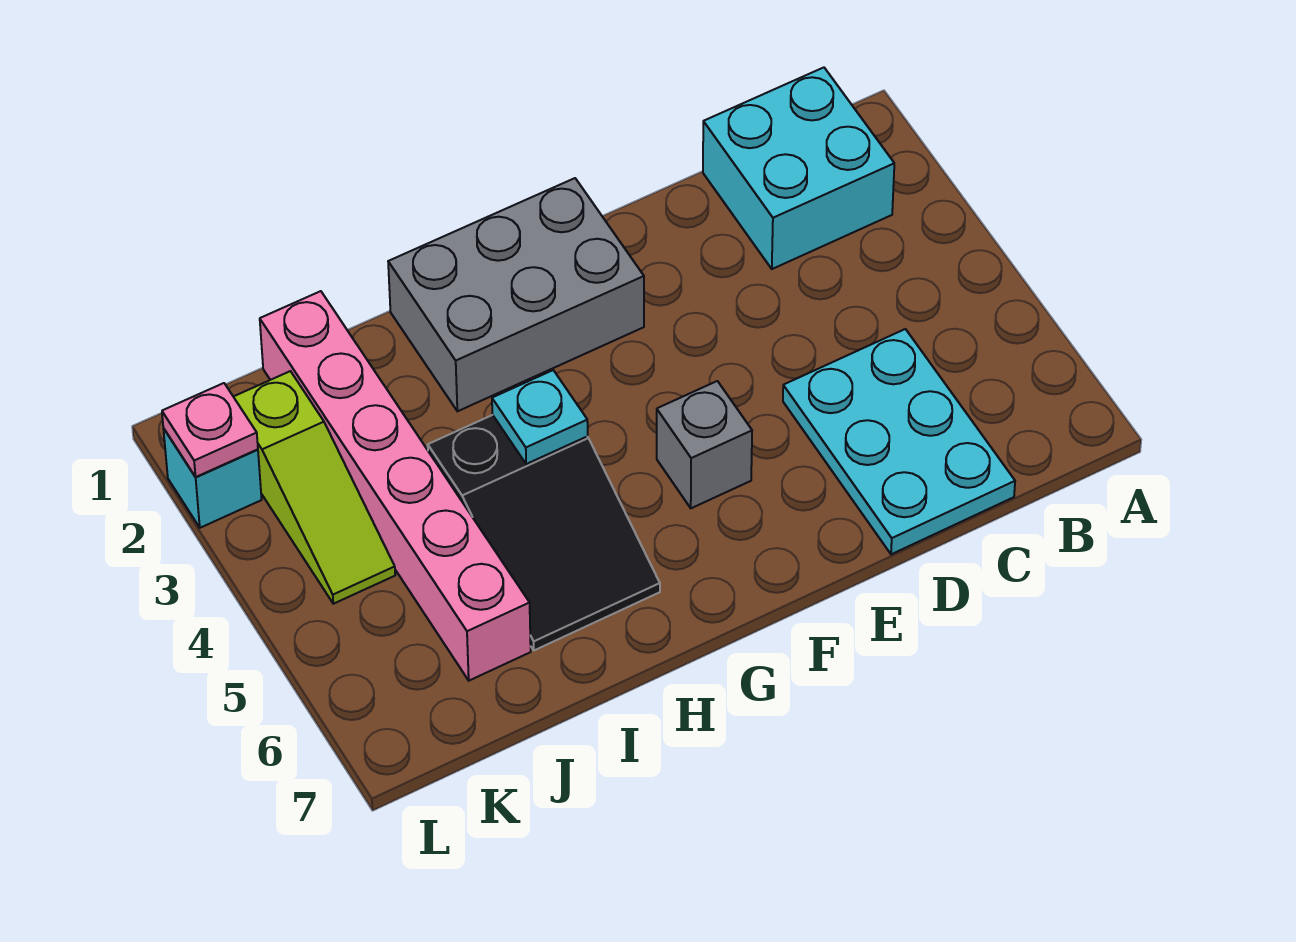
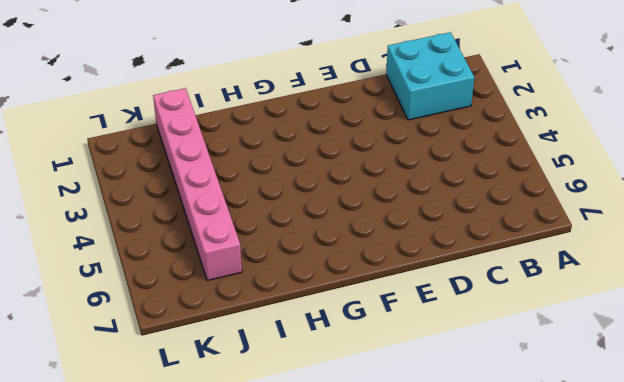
none -> cyan plate C5:D7 level 1
none -> grey brick F1:H2 level 1

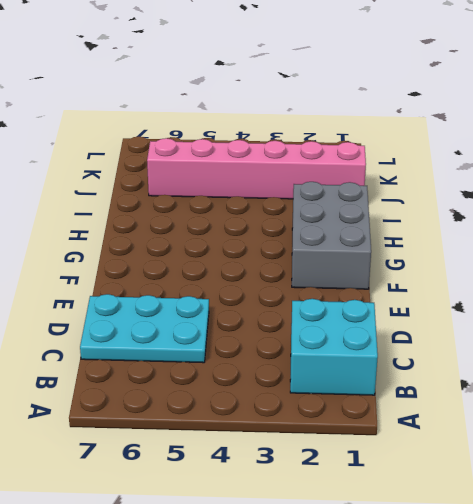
none -> grey brick F5 level 1
none -> black slope H4:I6 level 1 top 4

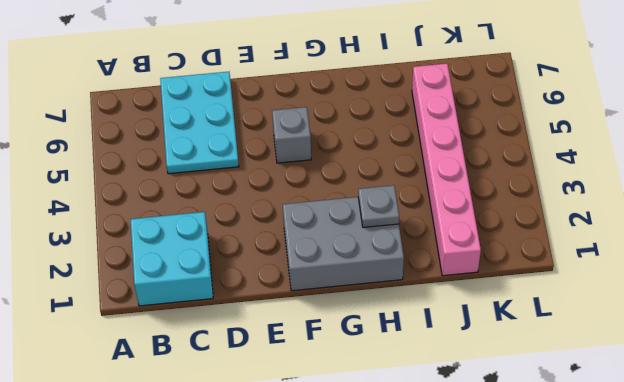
grey plate H2 level 2 -> none
none -> black slope H4:I6 level 1 top 4
none -> lime slope K2:K4 level 1 top 2

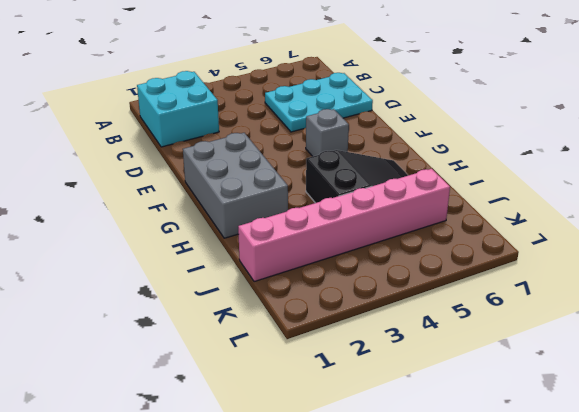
none -> lime slope K2:K4 level 1 top 2
none -> cyan brick L2 level 1

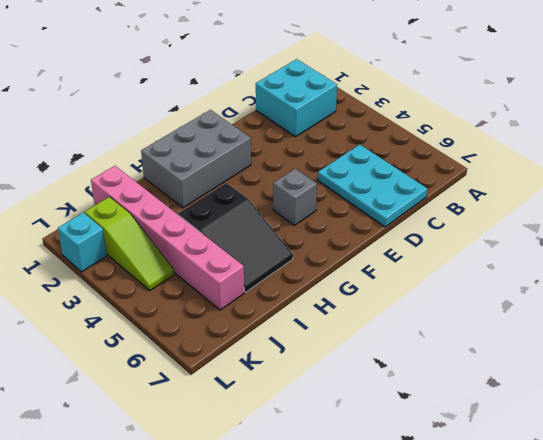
none -> cyan plate H4 level 2
none -> pink plate L2 level 2

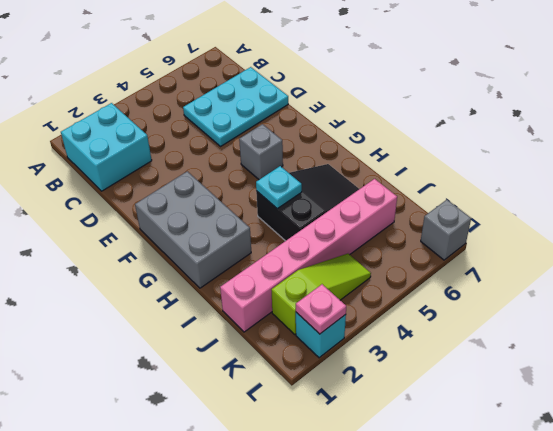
grey brick L7 level 1 -> none

